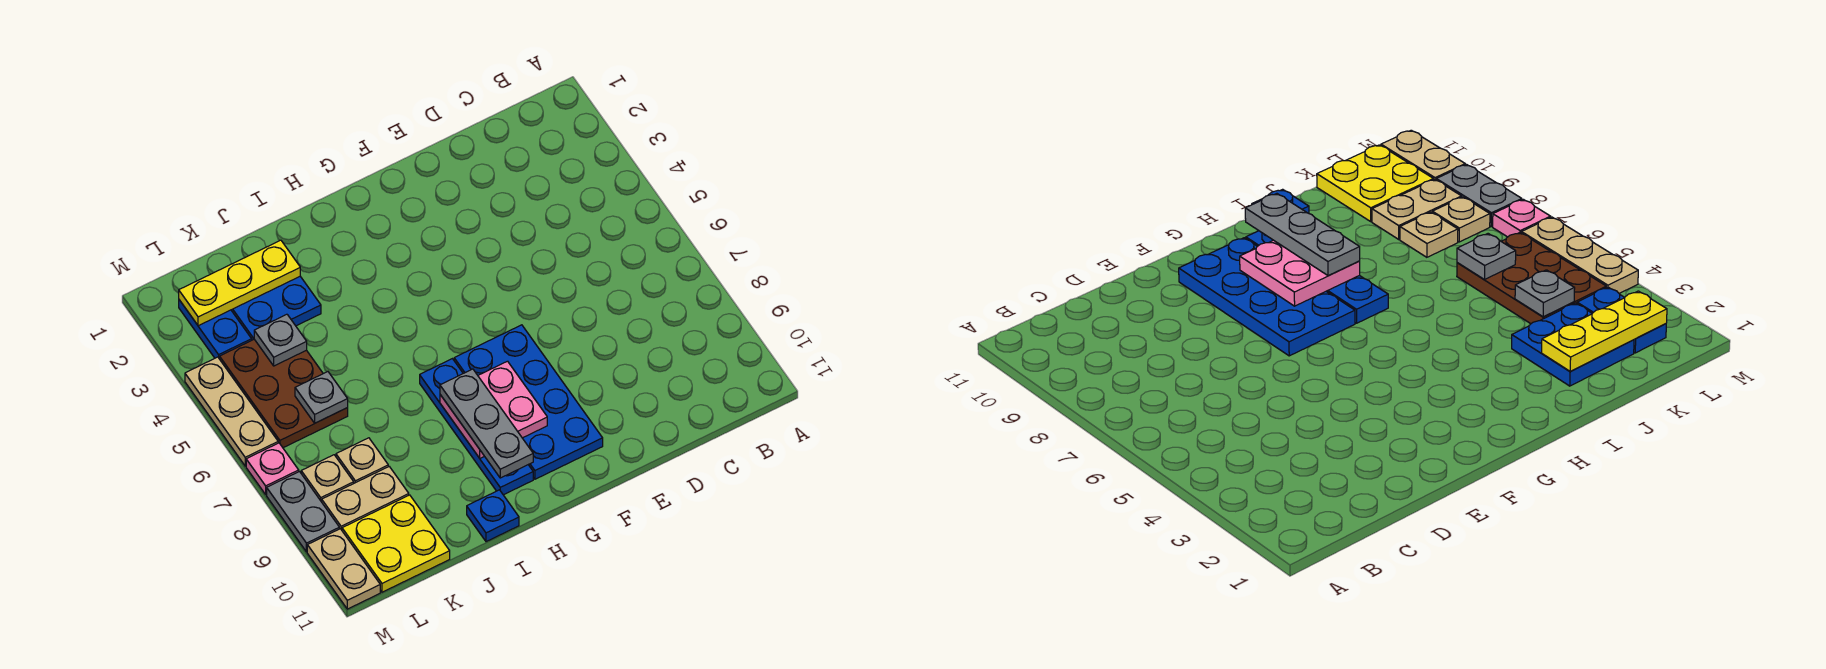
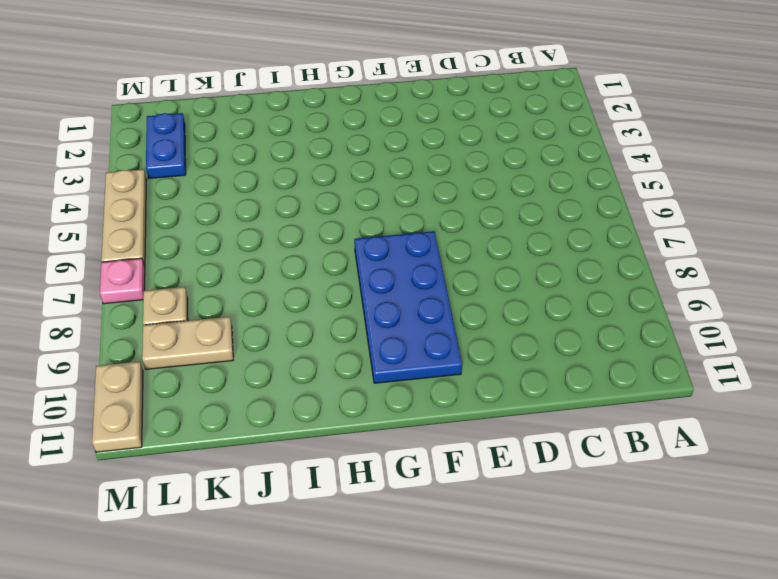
none -> blue plate H7:H10 level 1
none -> blue plate I11 level 1
none -> blue plate J2:K3 level 1

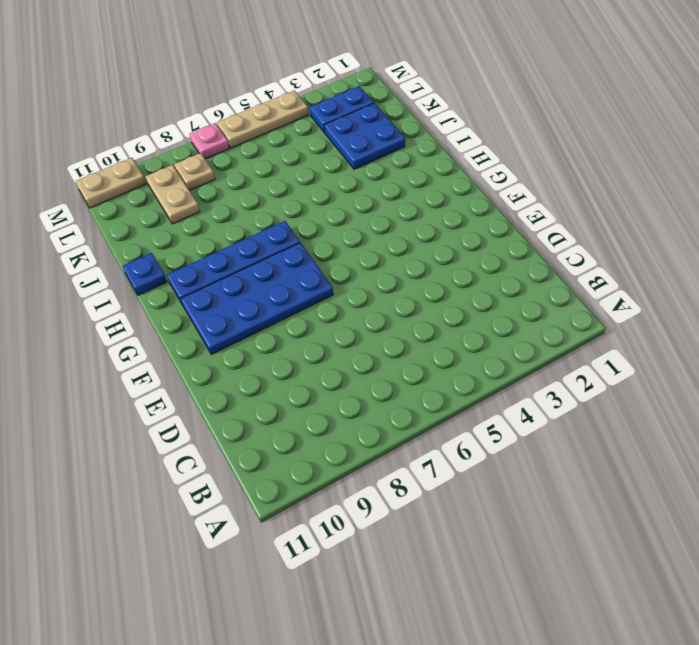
none -> brown plate K4:L6 level 1
none -> tan plate K8 level 1
none -> yellow plate K10:L11 level 1

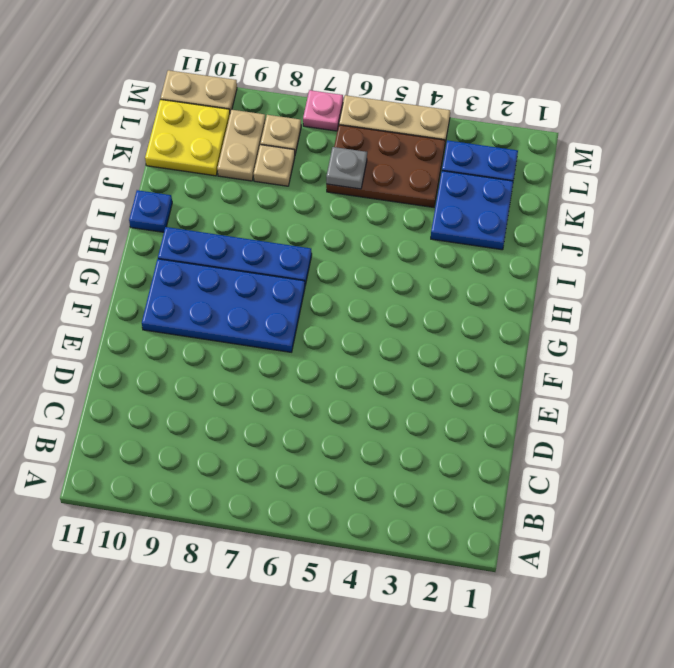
none -> grey plate M8:M9 level 1
none -> pink plate G8:H9 level 2
none -> yellow plate J2:L2 level 2

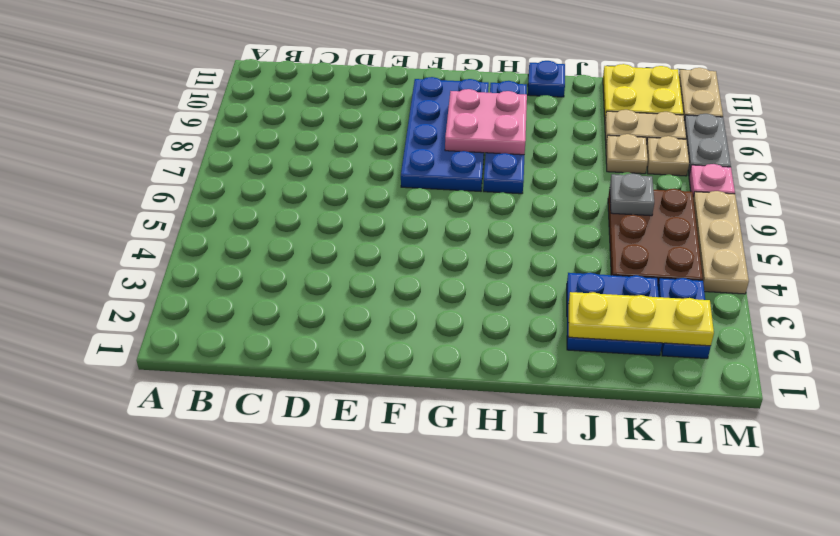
none -> grey plate K4 level 2
none -> grey plate H8:H10 level 3

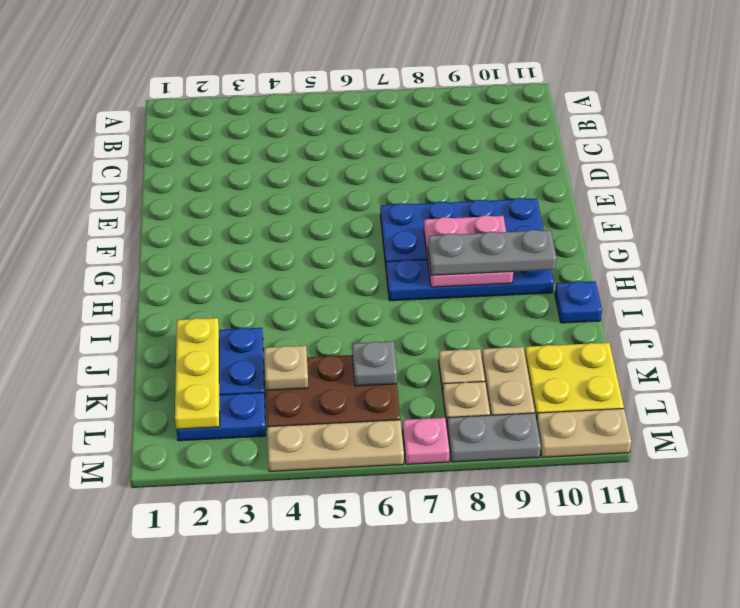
tan plate K4 level 2 -> grey plate K4 level 2

